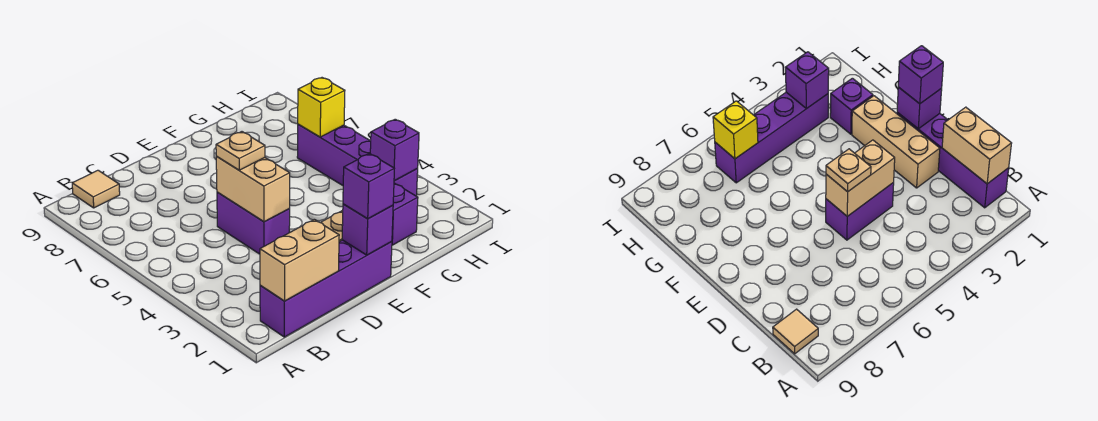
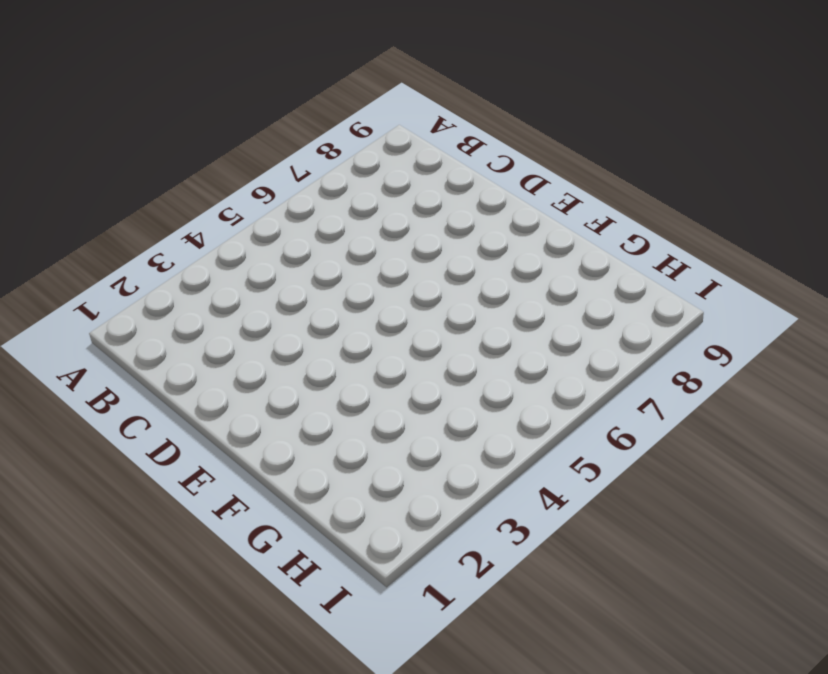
none -> purple brick B1:E1 level 1
none -> tan tile B9 level 1
none -> tan brick D2:F2 level 1

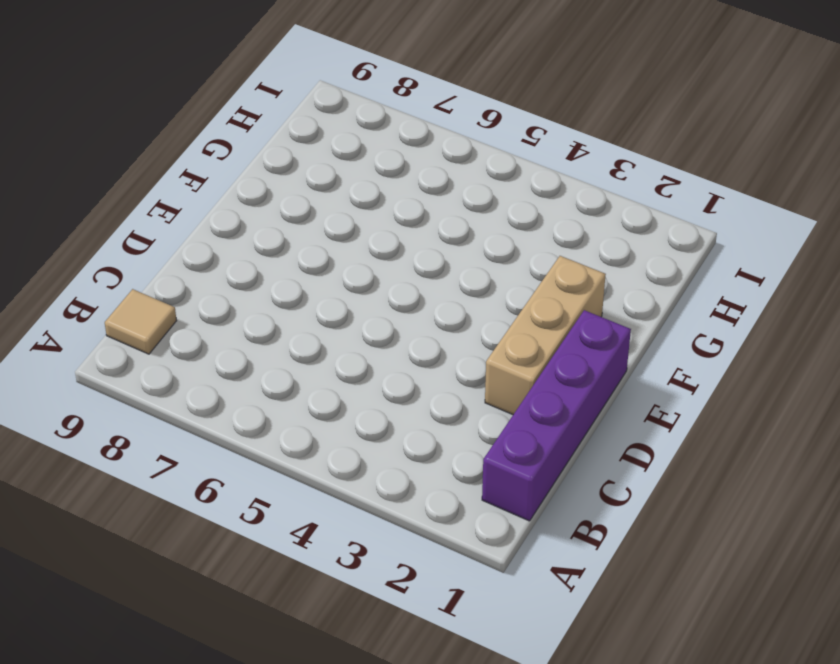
none -> purple brick D4:D5 level 1
none -> purple brick G2 level 1
none -> purple brick H3:H6 level 1

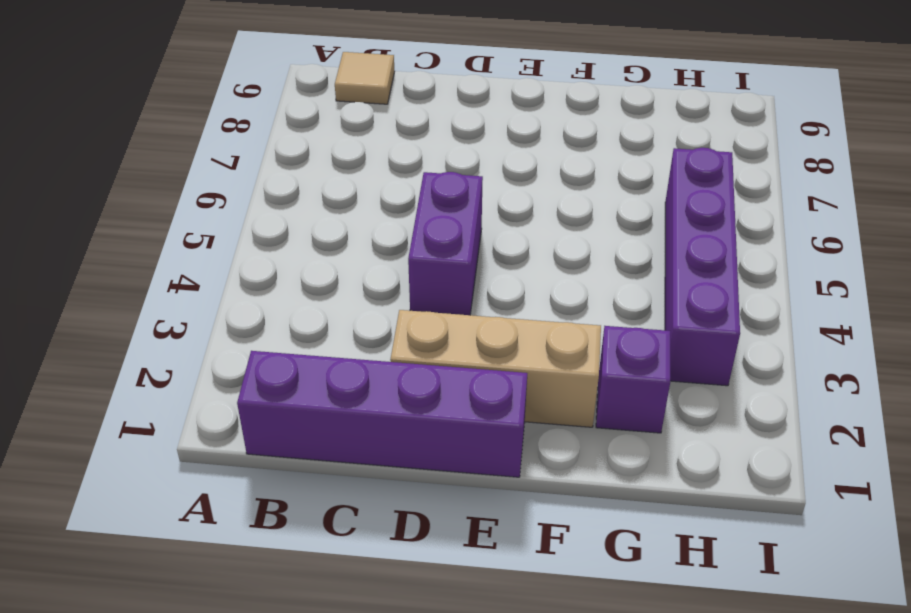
none -> tan brick B1:C1 level 2
none -> tan brick D4:D5 level 2
none -> purple brick E1 level 2

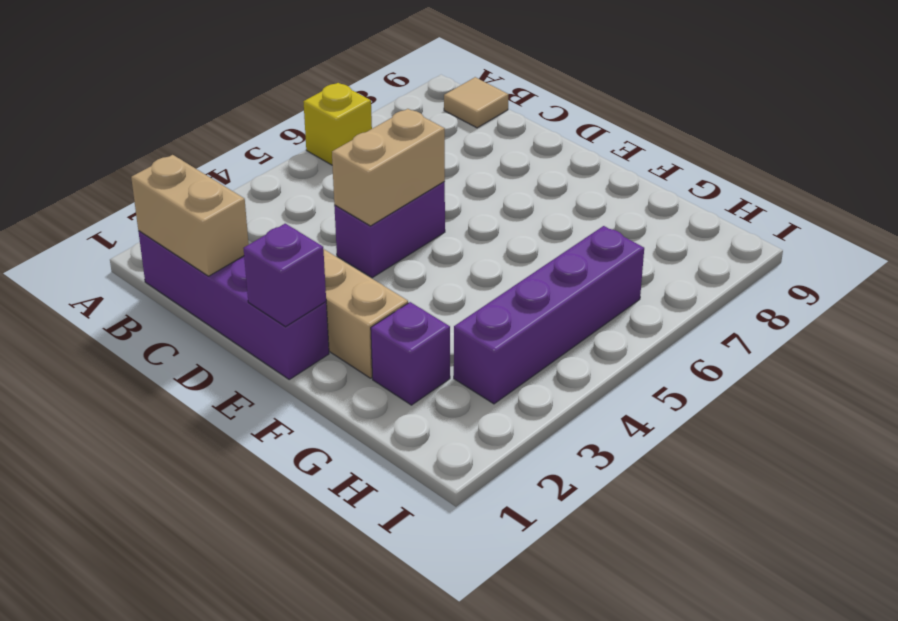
yellow brick A6 level 1 -> yellow brick H6 level 2
none -> purple brick H3 level 2
none -> tan plate D5 level 3
none -> purple brick E1 level 3

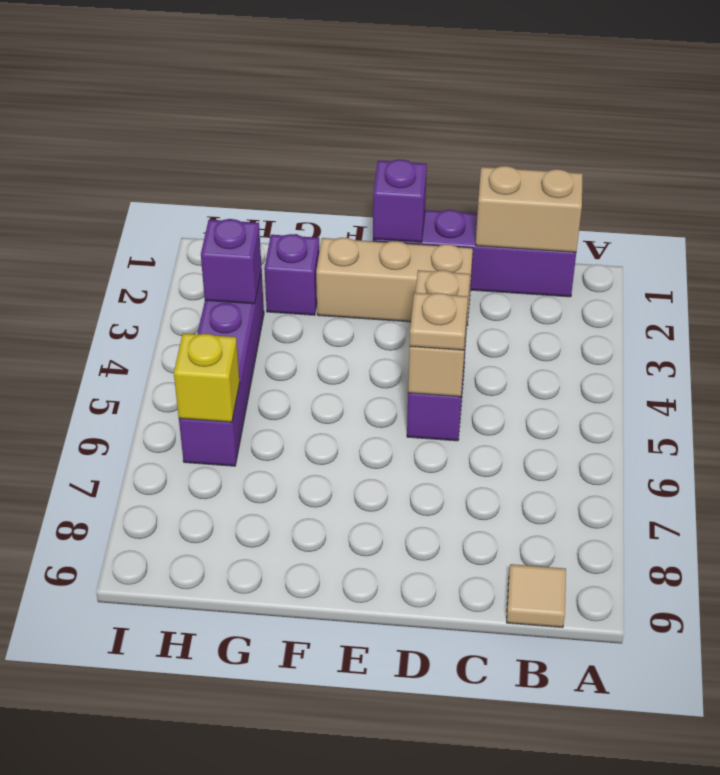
none -> purple brick E1 level 3

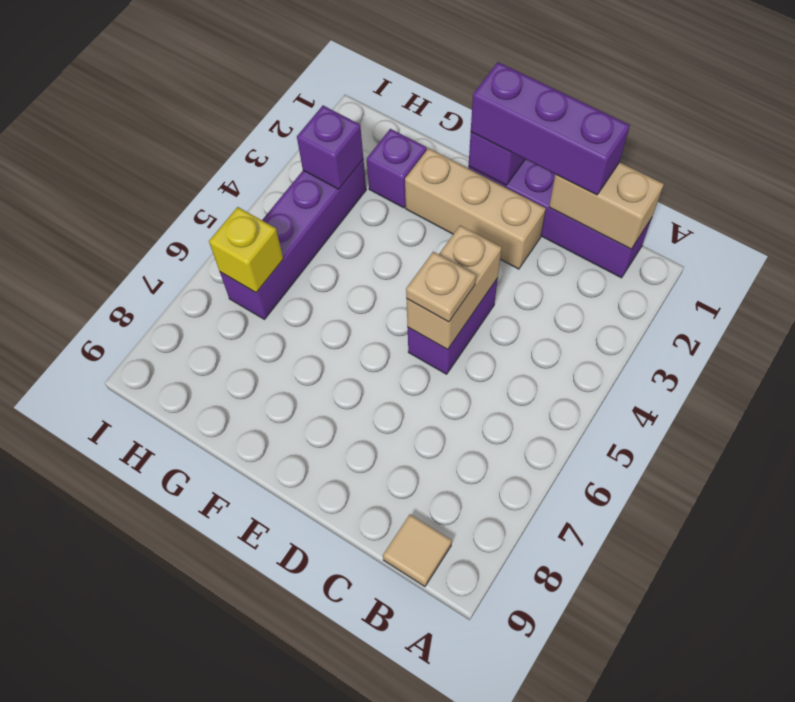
purple brick C1:E1 level 3 -> purple brick E1 level 3

